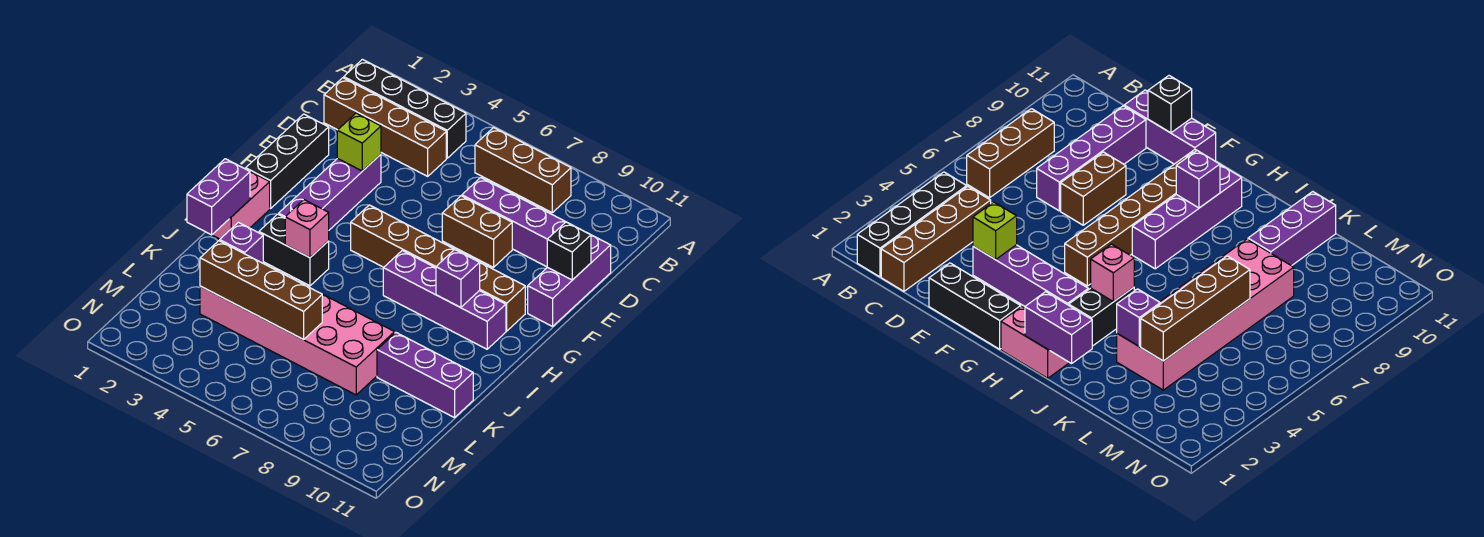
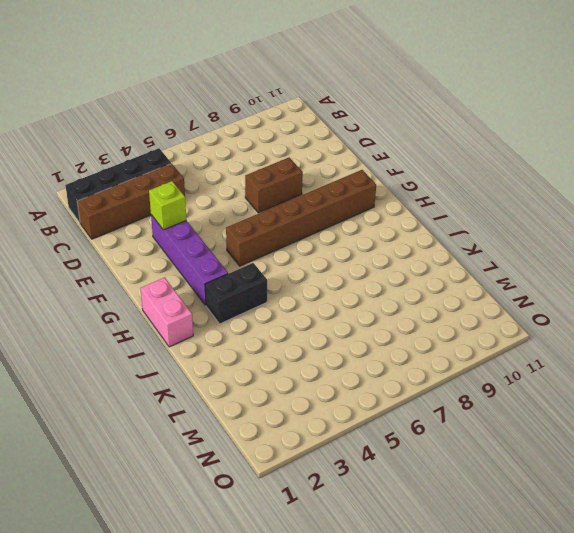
none -> brown brick B6:B8 level 1
none -> purple brick D7:D10 level 1
none -> purple brick D11:F11 level 1

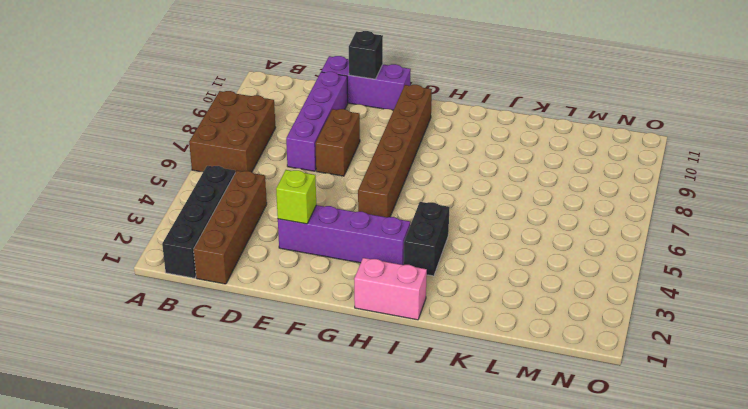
brown brick A6:B8 level 1 -> brown brick B6:B8 level 1
none -> black brick E1:G1 level 1
none -> purple brick H7:H10 level 1
none -> pink brick K3:L8 level 1

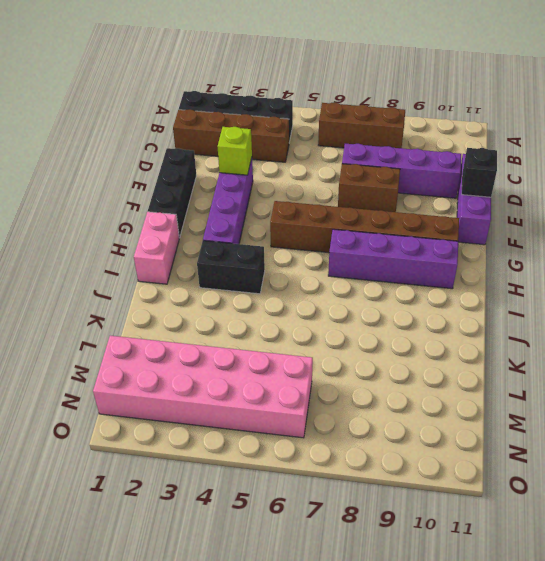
pink brick M1:N6 level 1 -> pink brick K3:L8 level 1
none -> purple brick K9:K11 level 1
none -> purple brick H9 level 2
none -> purple brick I1:J1 level 2

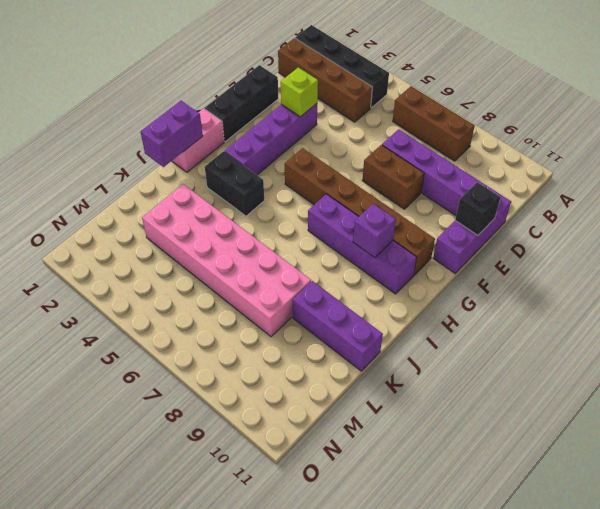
none -> pink brick I4 level 2
none -> purple brick K3 level 2
none -> brown brick L3:L6 level 2

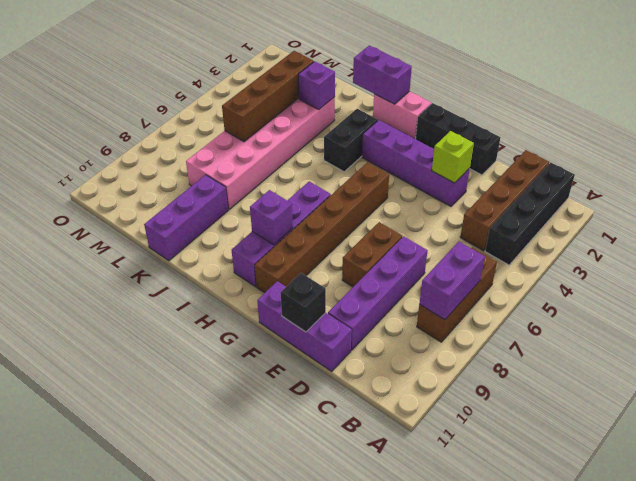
purple brick B7:B8 level 2 -> none
none -> pink brick I4 level 2

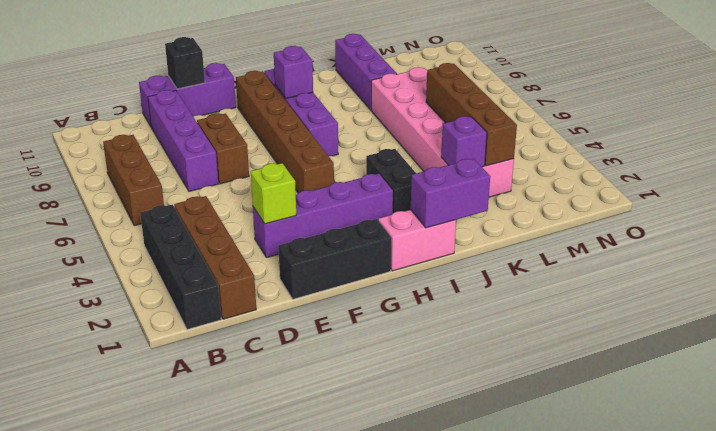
none -> pink brick I4 level 2

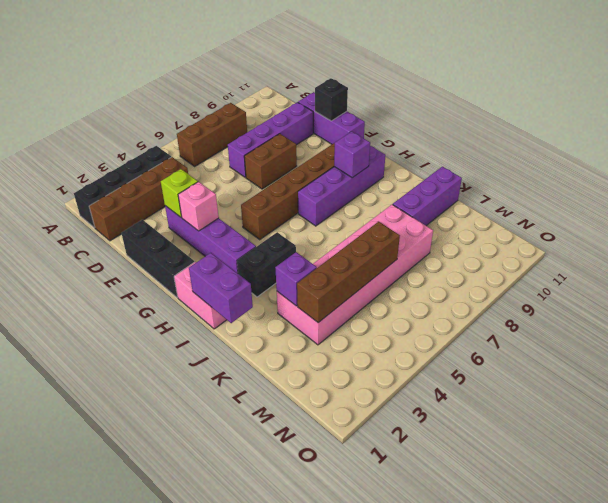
pink brick F3 level 2 -> pink brick I4 level 2

